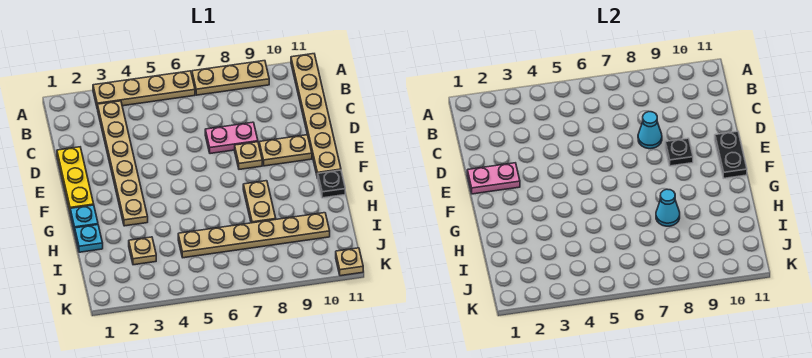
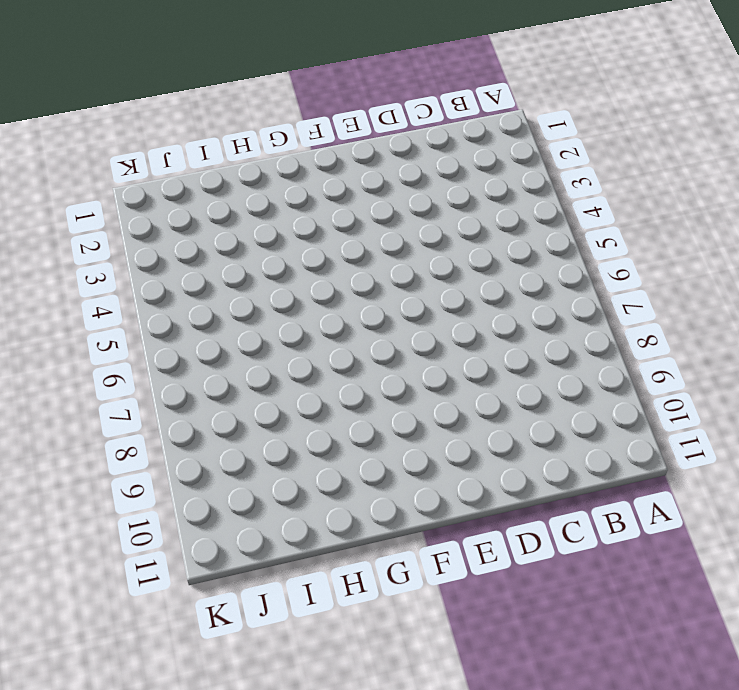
none -> tan plate A3:A6 level 1
none -> tan plate A7:A9 level 1
none -> tan plate A11:F11 level 1

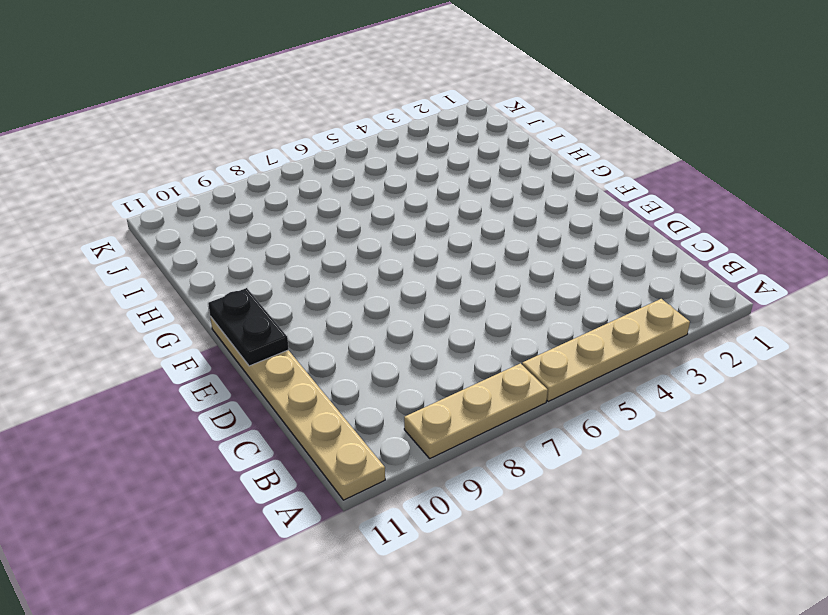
none -> tan plate B3:G3 level 1
none -> yellow plate D1:F1 level 1
none -> pink plate D7:D8 level 1

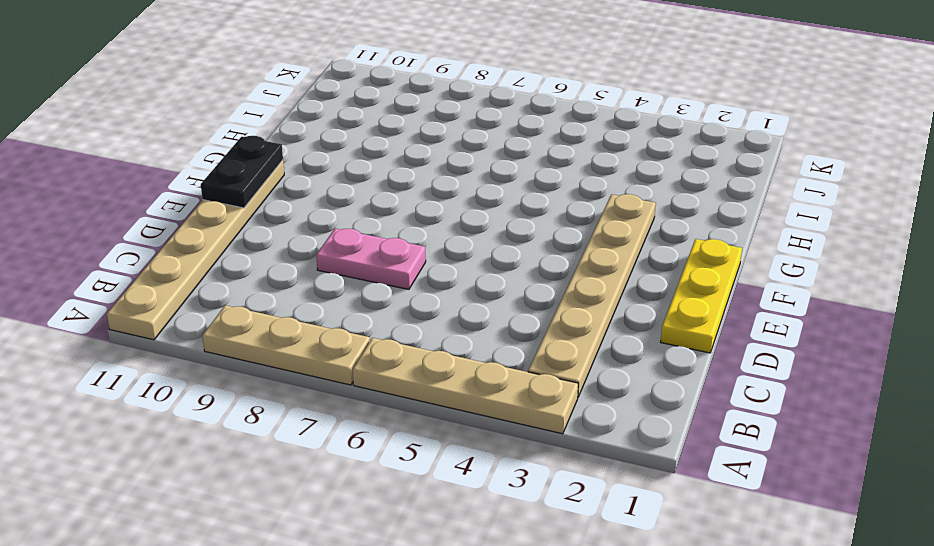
none -> tan plate E8 level 1
none -> tan plate E9:E10 level 1
none -> cyan plate G1 level 1

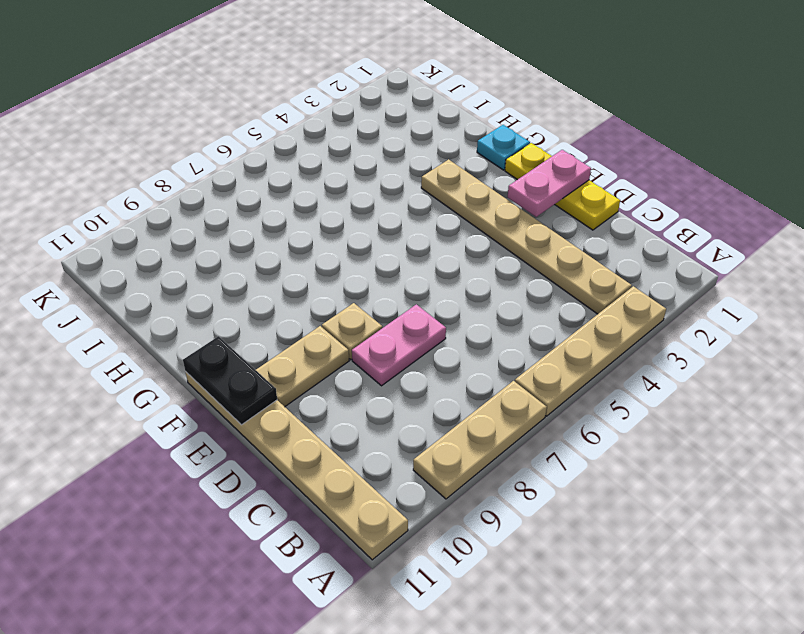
none -> tan plate G8:H8 level 1
none -> black plate G11 level 1
none -> cyan plate H1 level 1

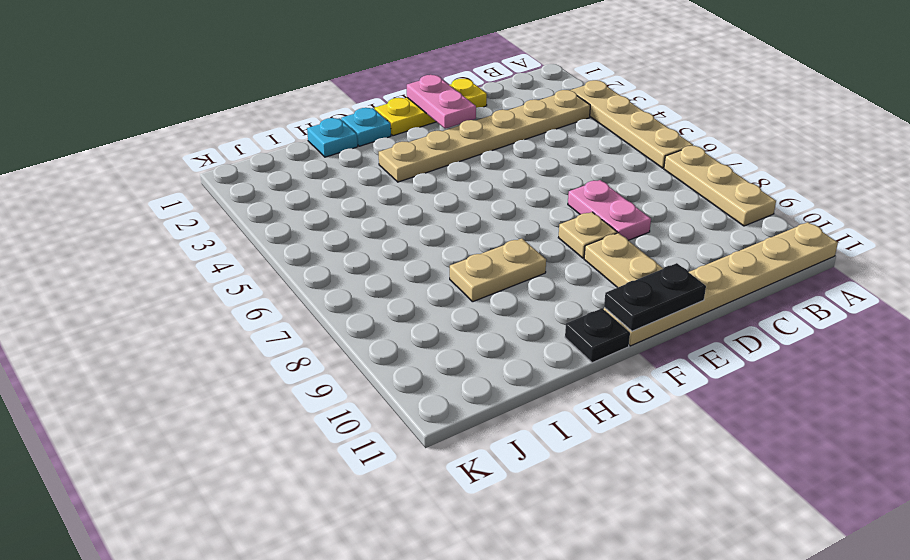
none -> tan plate I3 level 1
none -> tan plate I5:I10 level 1
none -> tan plate K11 level 1

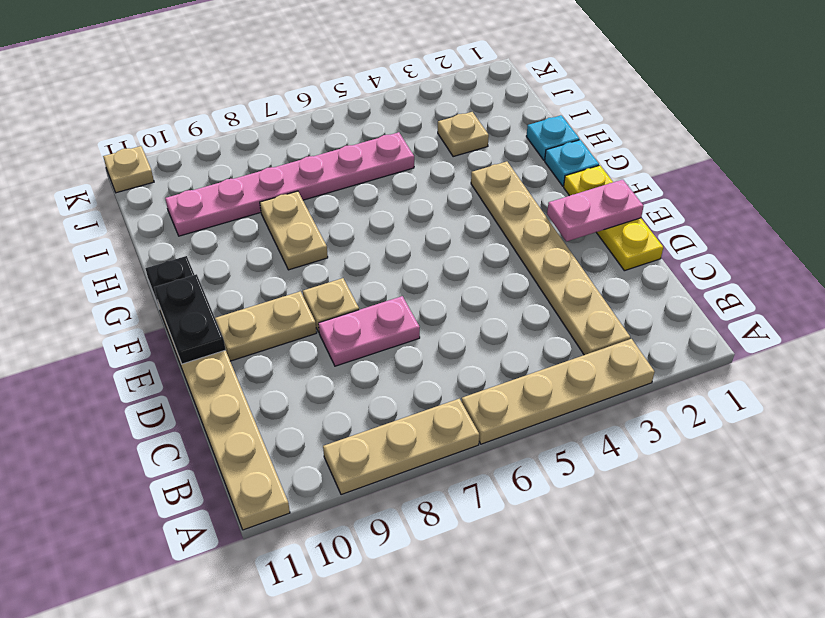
pink plate I5:I10 level 1 -> tan plate I5:I10 level 1
none -> cyan cone D8 level 2
none -> black plate E9 level 2
none -> cyan cone H8 level 2

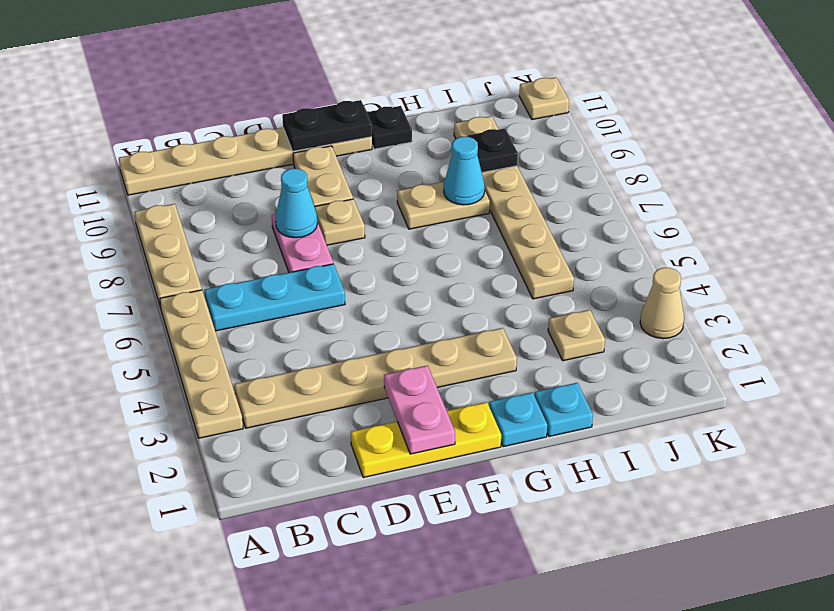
cyan plate B6:D6 level 1 -> none
black plate I9 level 2 -> black plate E9 level 2
tan cone K3 level 1 -> none

